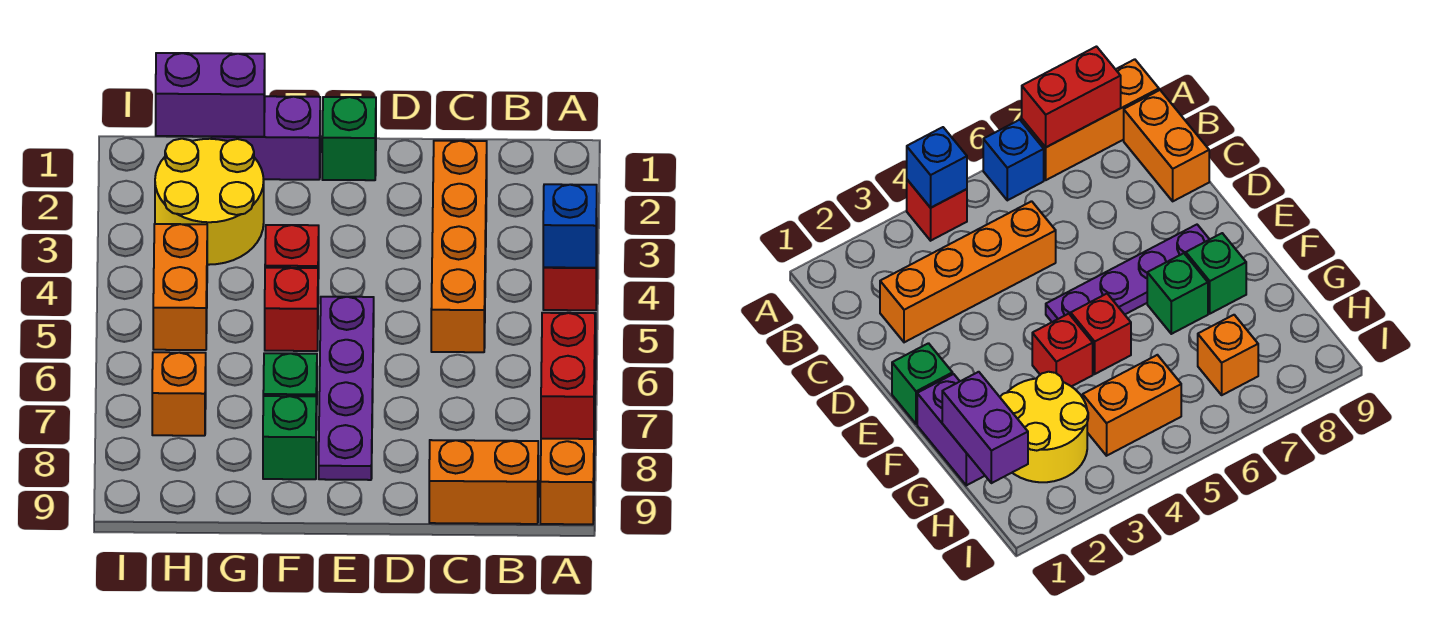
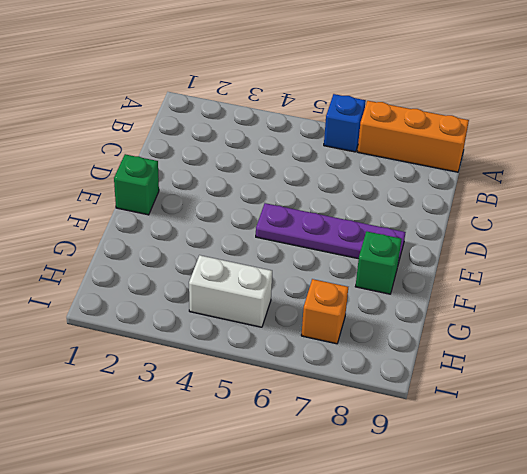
white brick H4:H5 level 1 -> orange brick H4:H5 level 1
none -> red brick A4 level 1
none -> orange brick B9:C9 level 1
none -> orange brick C2:C5 level 1

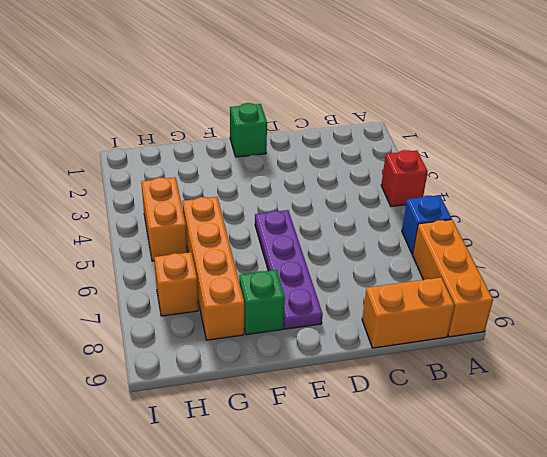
orange brick G5:G8 level 1 -> orange brick C2:C5 level 1
none -> purple brick F1:G1 level 1
none -> red brick F4 level 1
none -> red brick F5 level 1

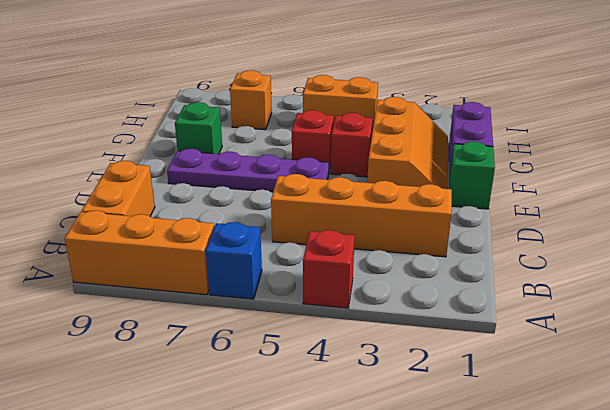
orange slope E2:G3 level 1 top 3 -> yellow round brick G2:H3 level 1
none -> green brick F7 level 1
none -> blue brick A4 level 2
none -> red brick A7:A8 level 2

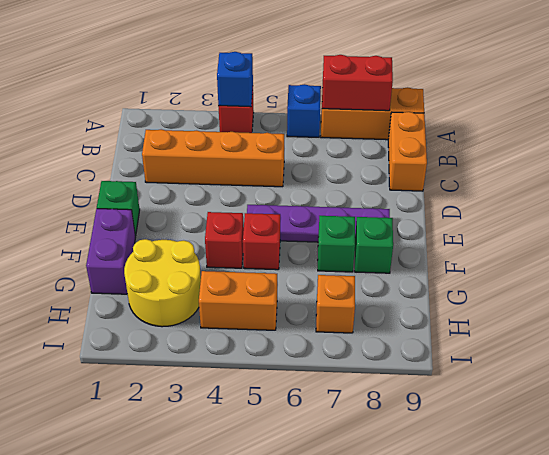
none -> purple brick G1:H1 level 2

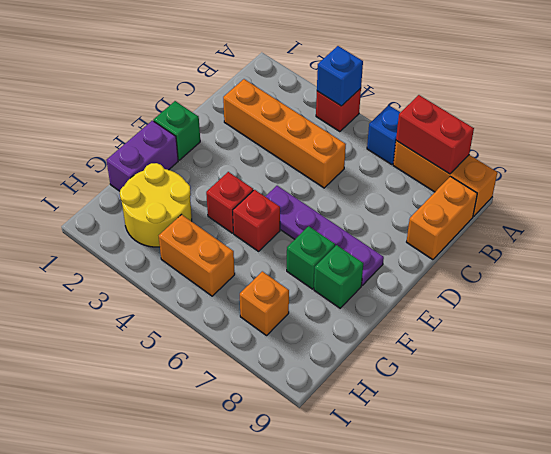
none -> purple brick G1:H1 level 2

